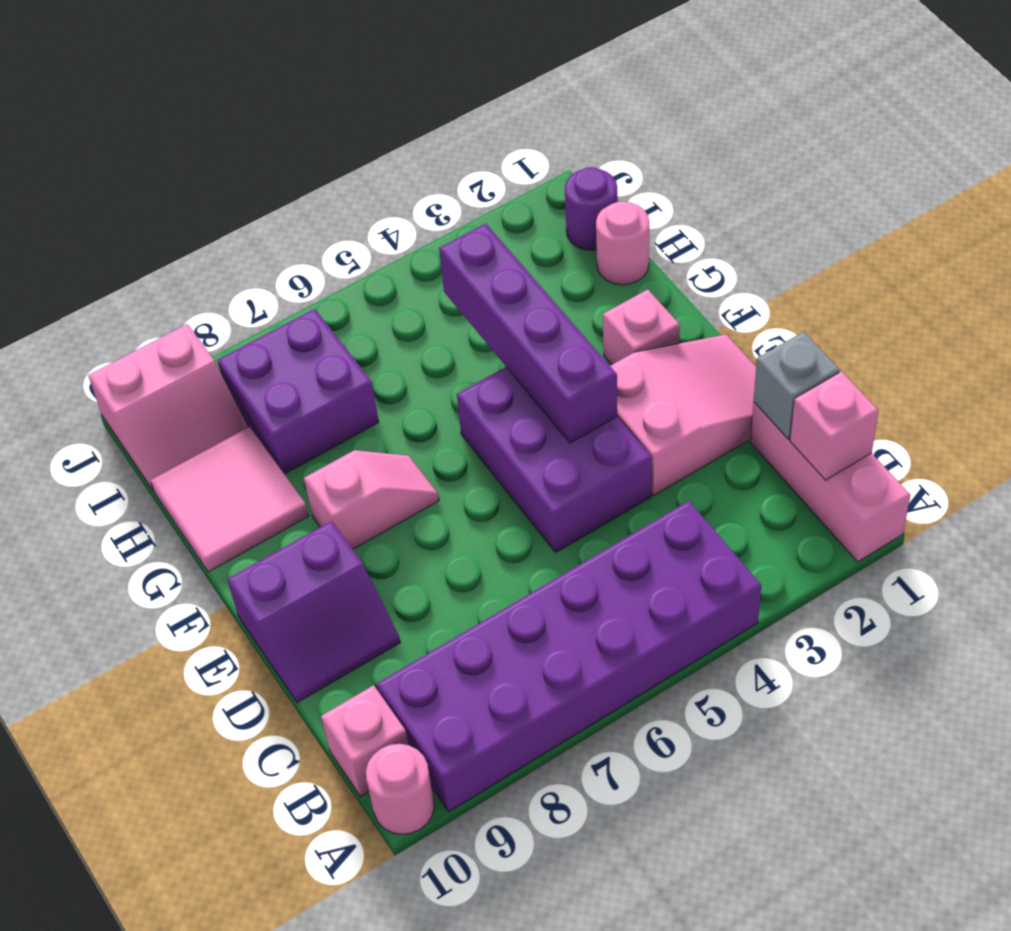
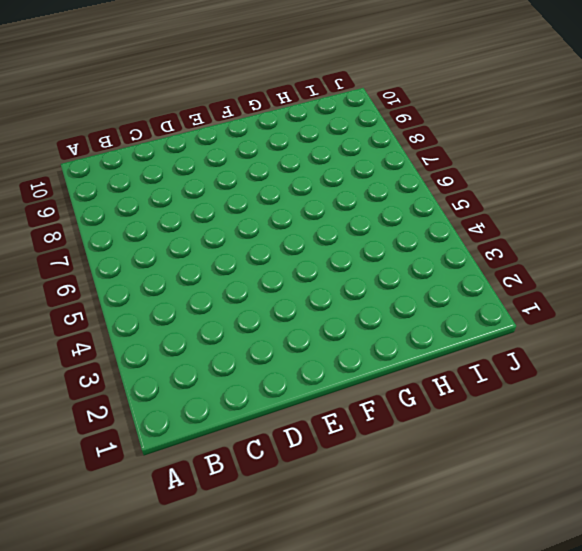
none -> pink brick A1:C1 level 1
none -> purple brick A4:B9 level 1
none -> pink round brick A10 level 1

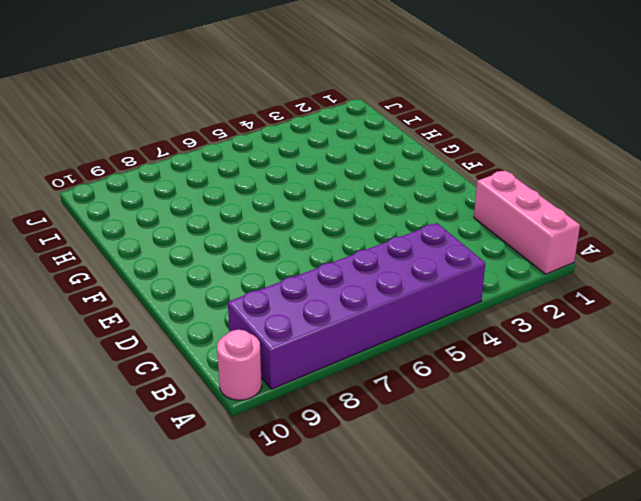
none -> pink brick B10 level 1
none -> pink slope D1:E3 level 1 top 3
none -> purple brick D4:F5 level 1

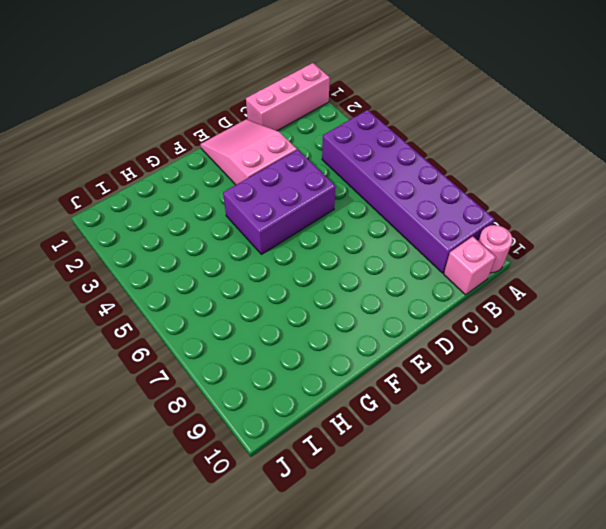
none -> purple slope D9:E10 level 1 top E
none -> pink brick F2 level 1
none -> pink slope F7:F8 level 1 top 8

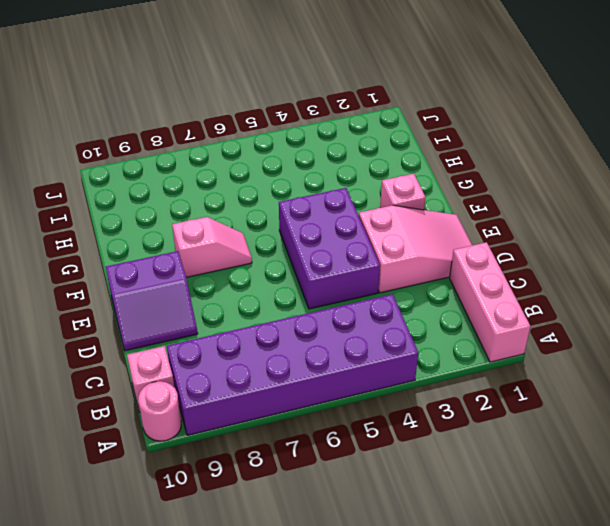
none -> pink tile G9:H10 level 1
none -> pink round brick H1 level 1
none -> purple brick H7:I8 level 1

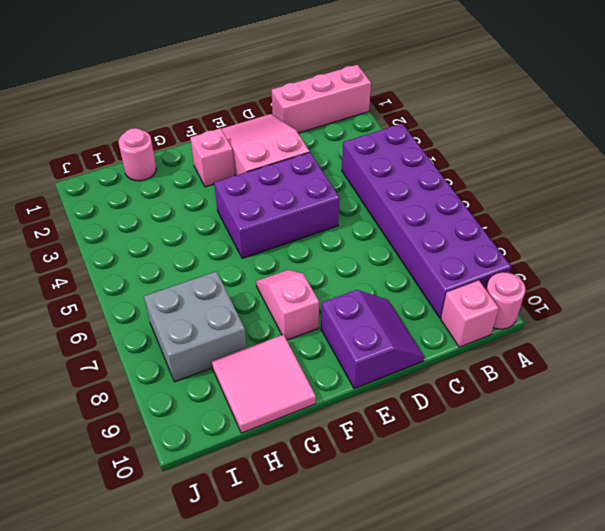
grey brick H7:I8 level 1 -> purple brick H7:I8 level 1
none -> purple round brick I1 level 1
none -> pink slope I9:J10 level 1 top J
none -> pink brick B1 level 2

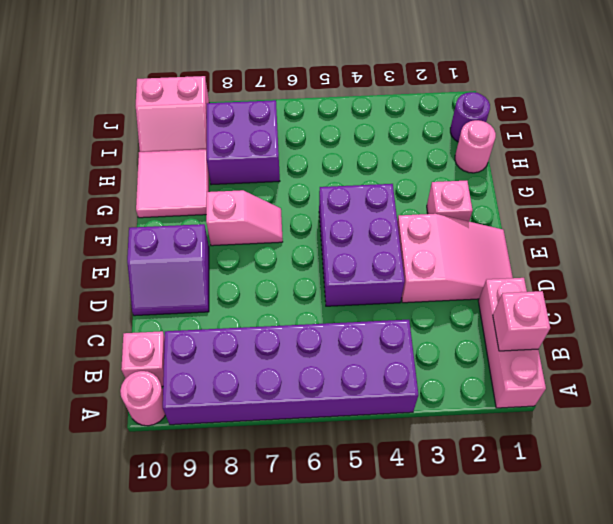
none -> grey brick C1 level 2
none -> purple brick E4:H4 level 2

